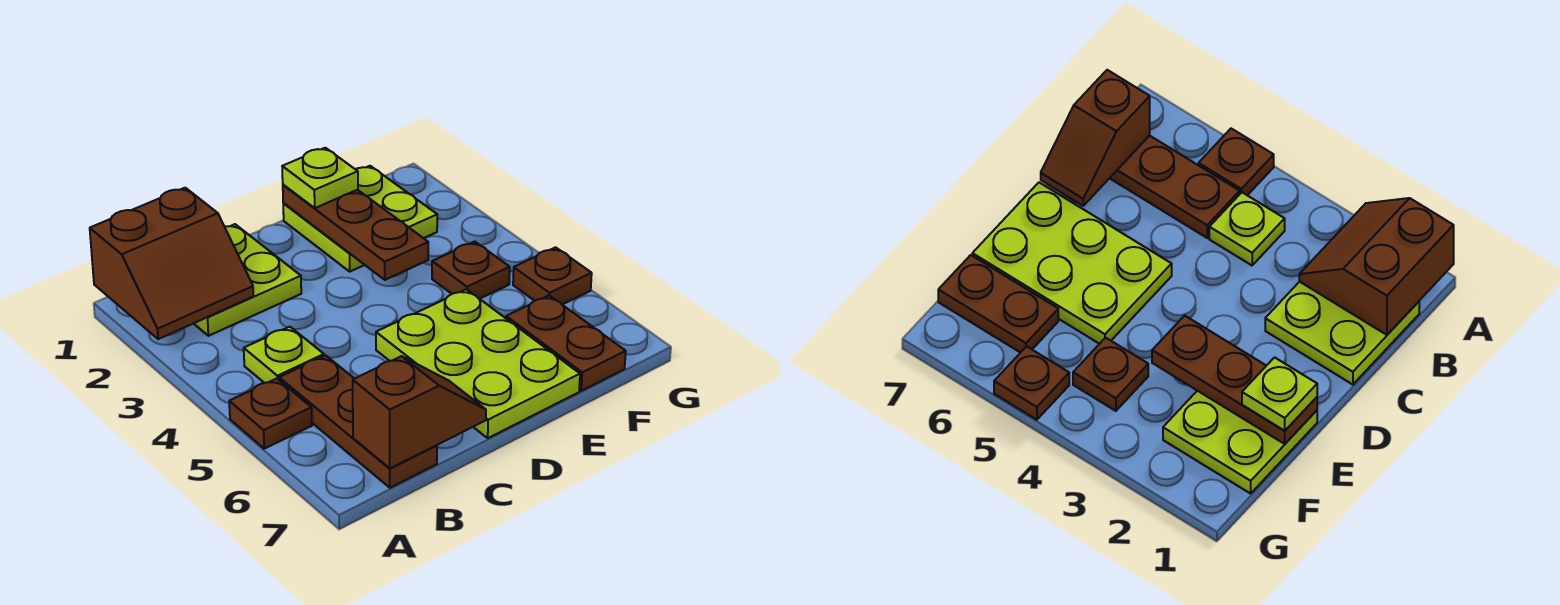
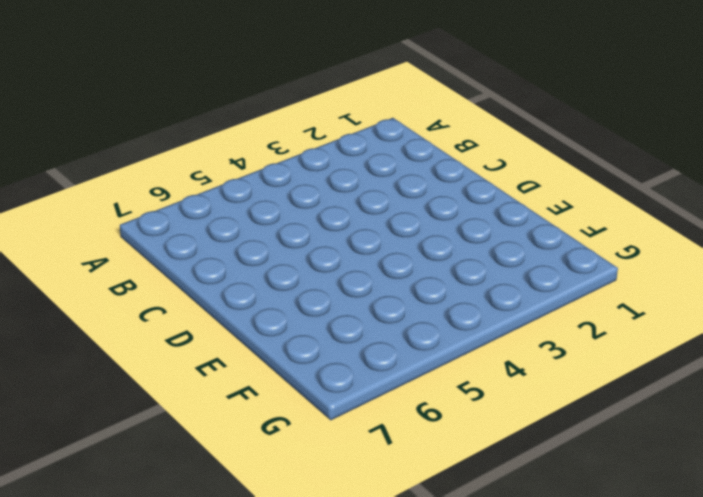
none -> brown plate A5 level 1
none -> lime plate B1:C2 level 1
none -> lime plate B4 level 1

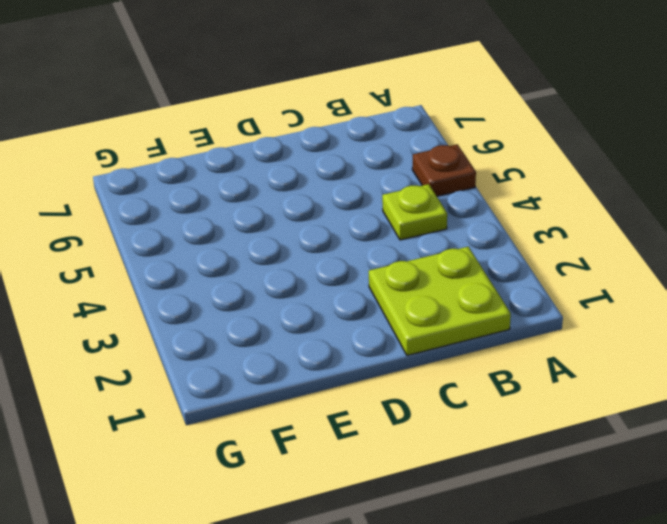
none -> brown plate B5:B7 level 1
none -> lime plate D5:E7 level 1
none -> lime plate E1:F2 level 1

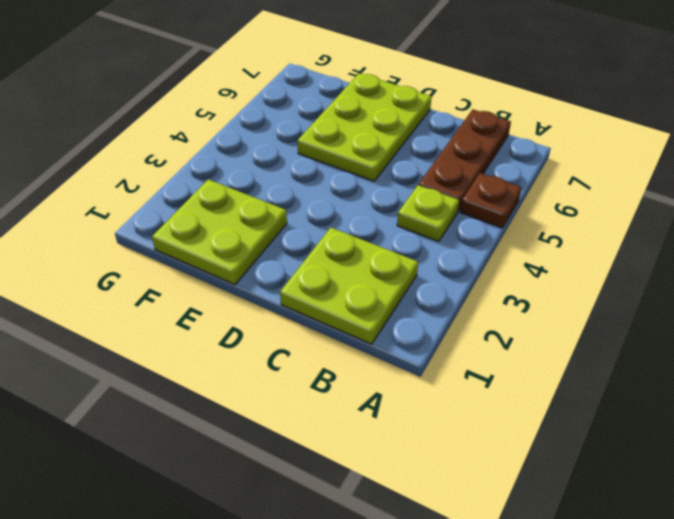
none -> brown plate F4 level 1
none -> brown plate F6:F7 level 1
none -> brown plate G5 level 1

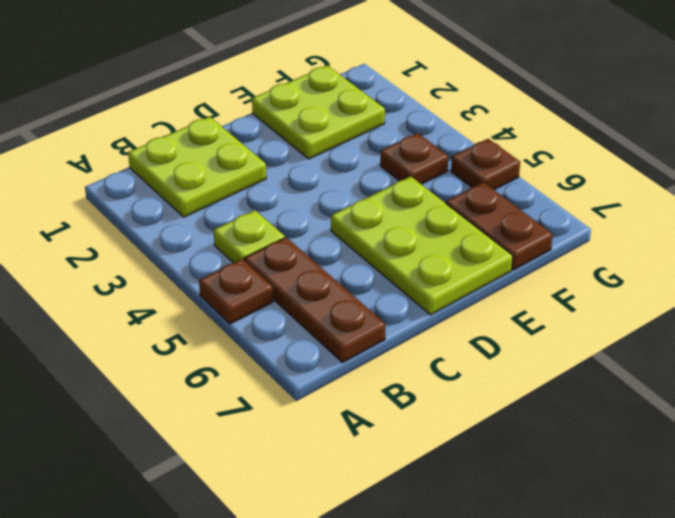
none -> brown slope A1:B2 level 2 top 1
none -> brown slope B7:C7 level 2 top B
none -> brown plate E1:E3 level 2

